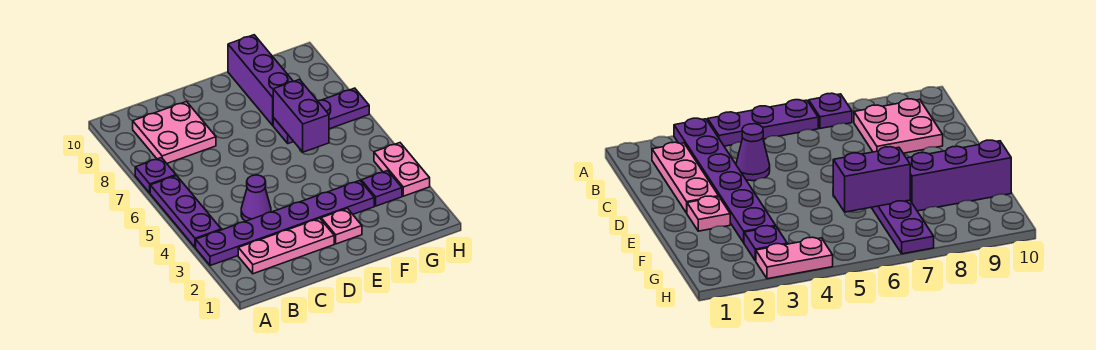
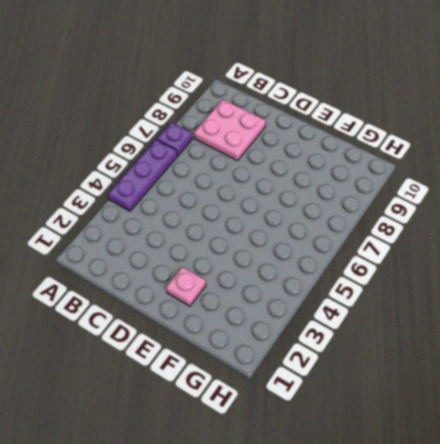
none -> purple plate A3:F3 level 1
none -> pink plate B2:D2 level 1
none -> purple cone C4 level 1

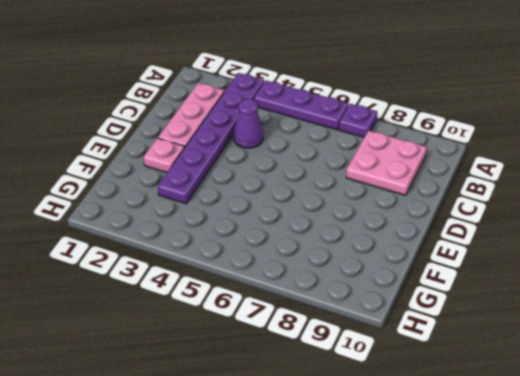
none -> purple plate F7:H7 level 1
none -> purple brick F8:F10 level 1
none -> purple plate G3 level 1

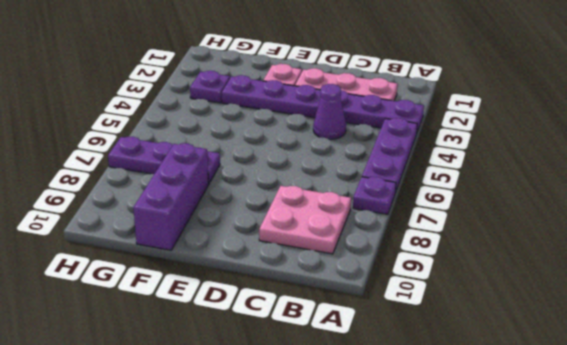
none -> pink plate H3:H4 level 1
none -> purple brick F6:F7 level 2

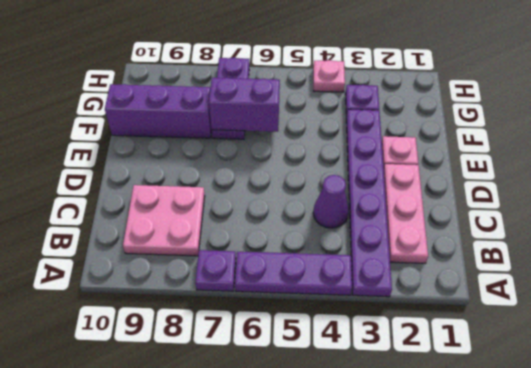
pink plate H4 level 1 -> pink plate H3:H4 level 1

